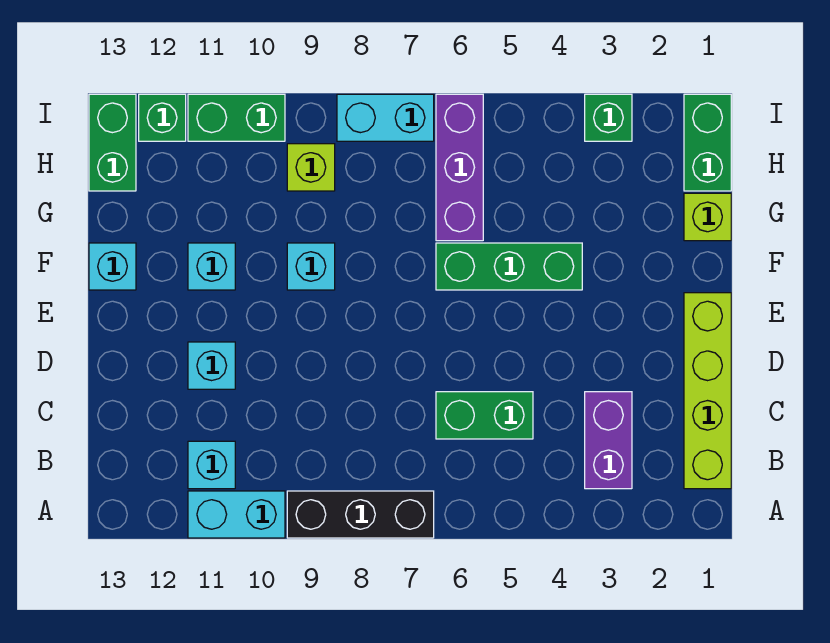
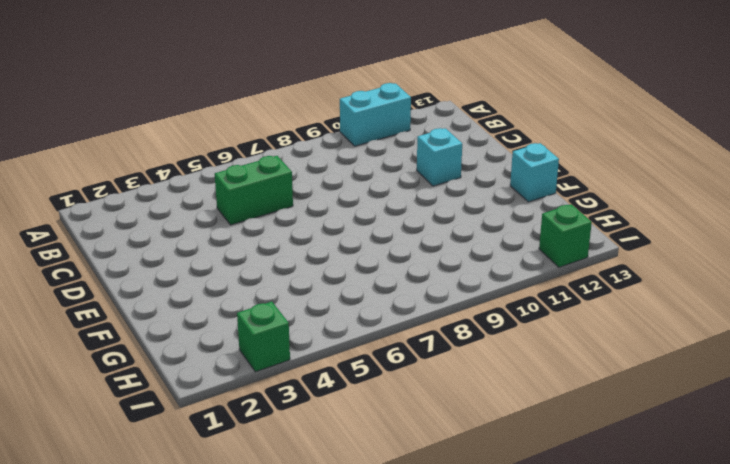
none -> black brick A7:A9 level 1
none -> lime brick B1:E1 level 1
none -> purple brick B3:C3 level 1

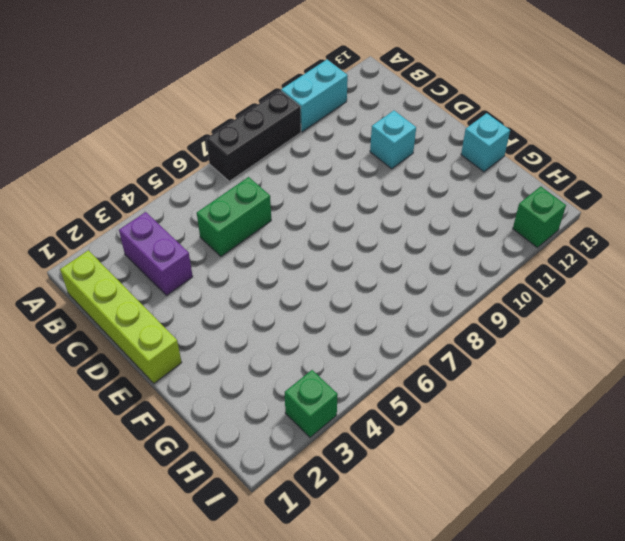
none -> cyan brick B11 level 1
none -> green brick F4:F6 level 1
none -> cyan brick F9 level 1

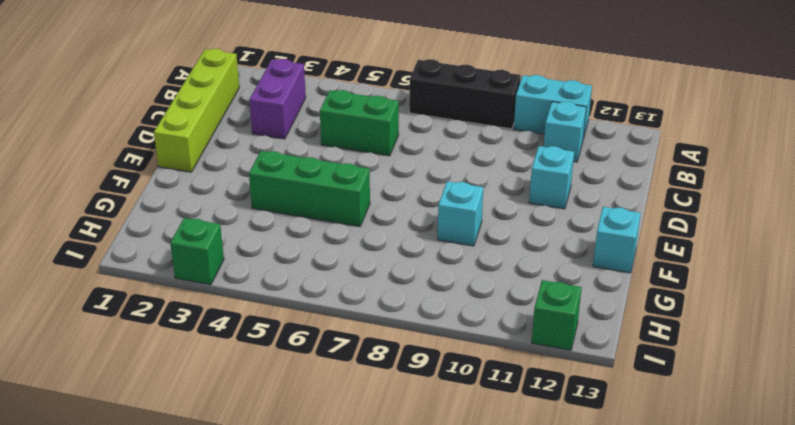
none -> cyan brick F11 level 1
none -> lime brick G1 level 1
none -> purple brick G6:I6 level 1

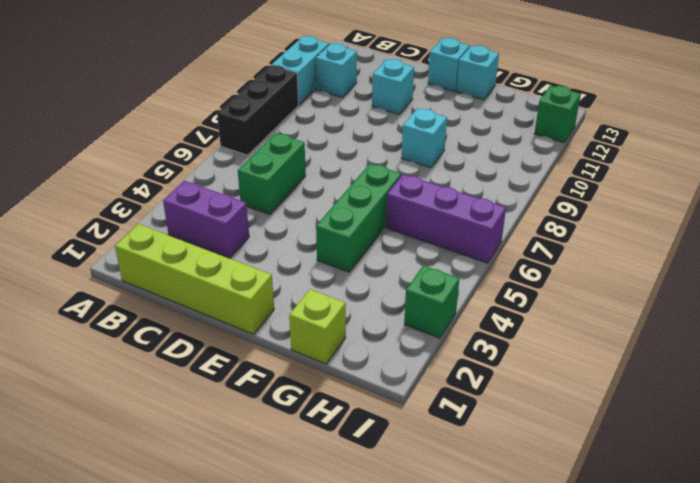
cyan brick E13 level 1 -> cyan brick F11 level 1
none -> green brick H1:I1 level 1
none -> lime brick H9 level 1
none -> green brick H13:I13 level 1

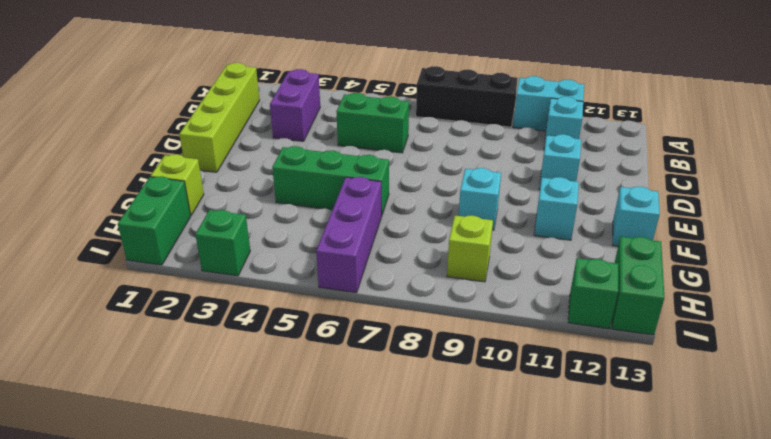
none -> cyan brick I7:I8 level 1
none -> green brick I10:I11 level 1

